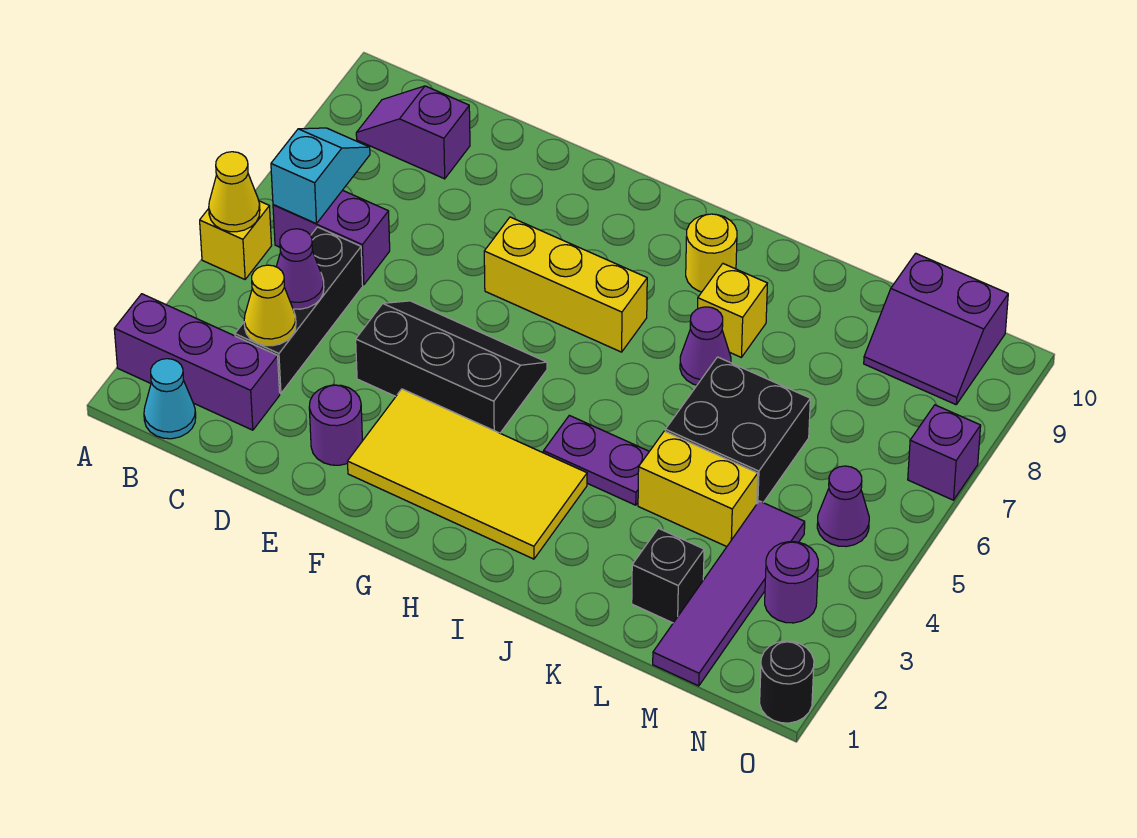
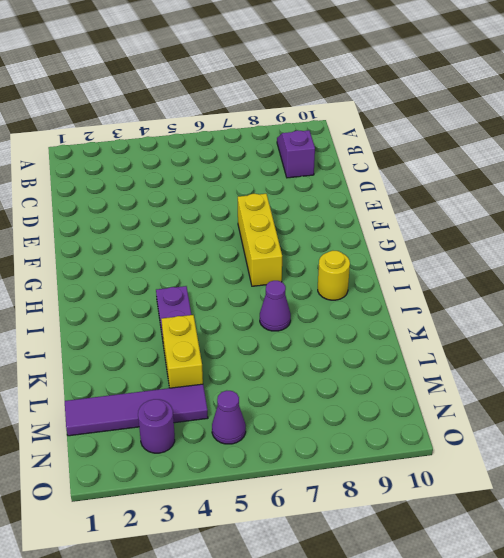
none -> purple brick A2:C2 level 1
none -> yellow brick A5 level 1
none -> cyan cone B1 level 1

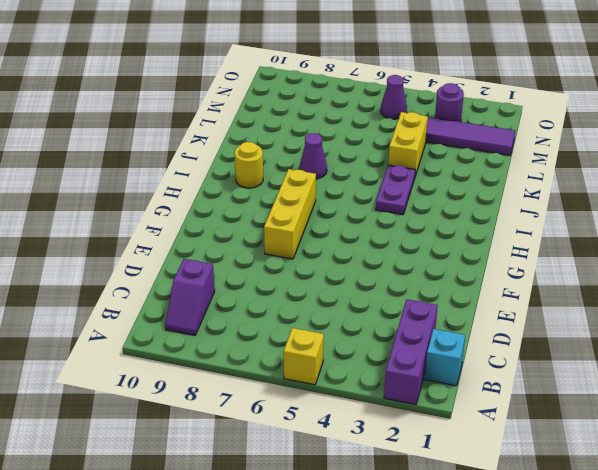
cyan brick B1 level 1 -> cyan cone B1 level 1
none -> purple brick B6:C6 level 1
none -> black brick C3:C5 level 1
none -> purple round brick E2 level 1

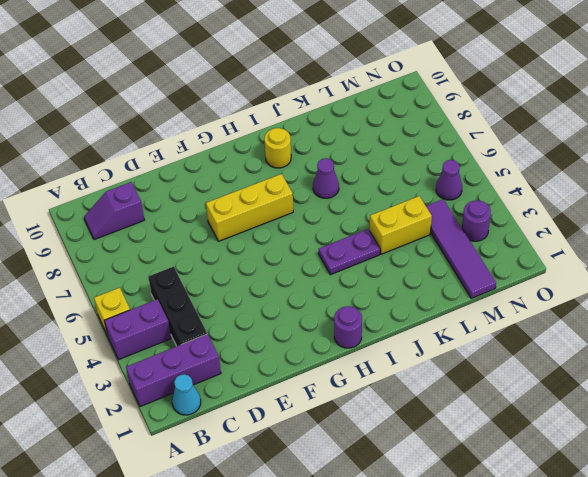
purple brick A4:B4 level 1 -> purple brick B6:C6 level 1
purple round brick H1 level 1 -> purple round brick E2 level 1
none -> black slope E4:G5 level 1 top 4
none -> yellow tile F2:I3 level 1
none -> yellow brick J8 level 1

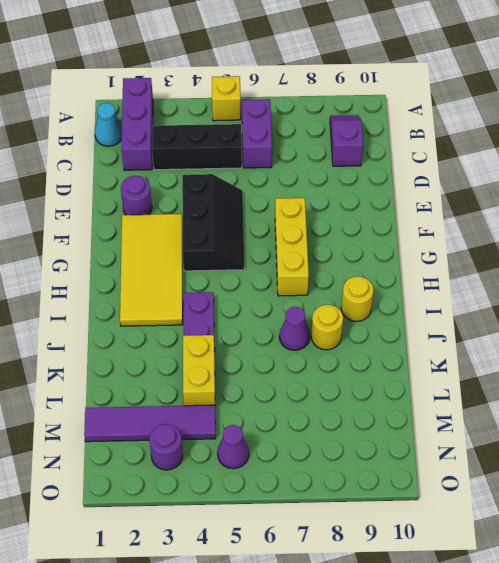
yellow round brick J8 level 1 -> yellow brick J8 level 1
none -> black brick K5:L6 level 1
none -> black brick L2 level 1
none -> purple slope M9:N10 level 1 top 10

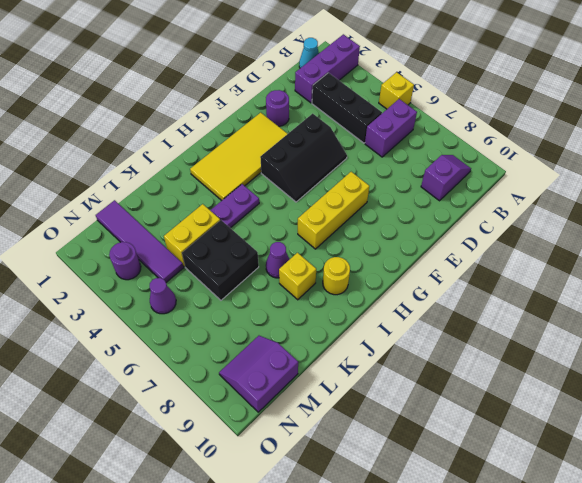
none -> black brick L2 level 1
none -> black round brick O1 level 1
none -> purple brick O7 level 1

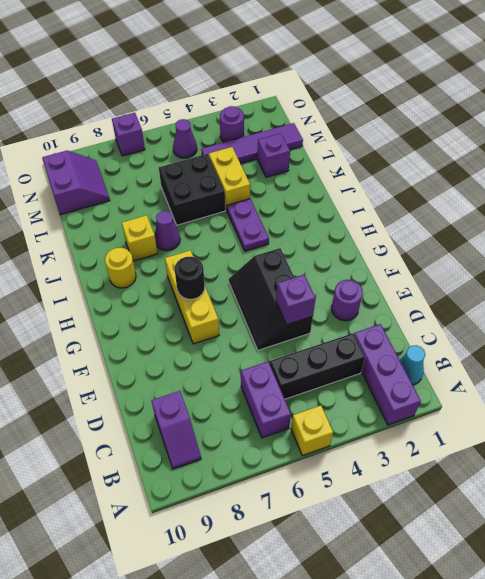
purple brick E4 level 2 -> none
black round brick G7 level 2 -> black round brick O1 level 1
purple brick L2 level 1 -> black brick L2 level 1
none -> yellow tile F2:I3 level 1
none -> yellow cone A5 level 2
none -> cyan slope B6:B7 level 2 top 6

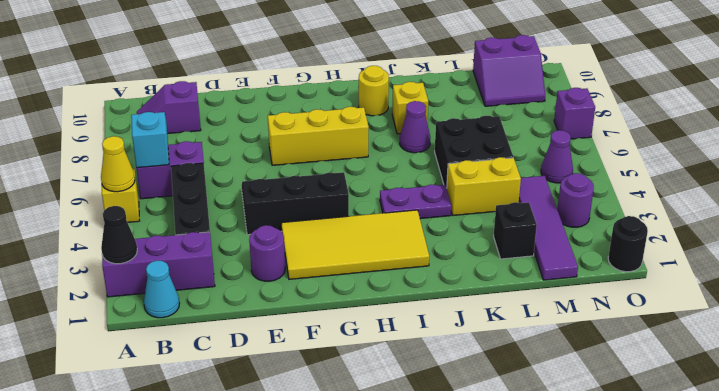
black cone A2 level 2 -> none
none -> yellow cone C3 level 2
none -> purple cone C4 level 2

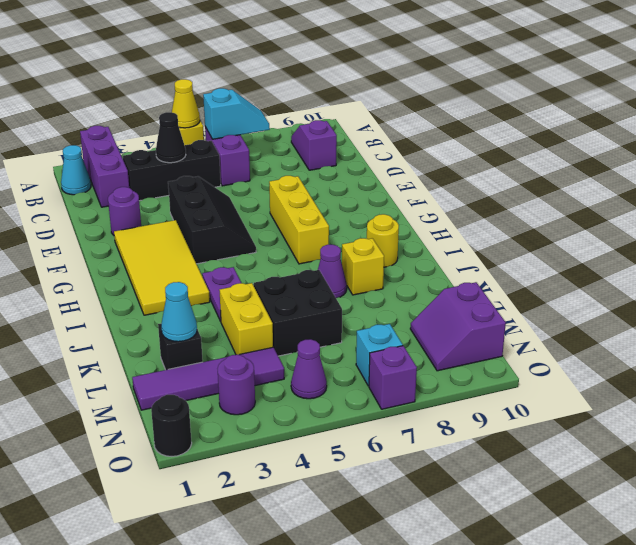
black cone C4 level 2 -> purple cone C4 level 2
cyan cone L2 level 2 -> none
cyan brick N7 level 1 -> none
none -> yellow cone C3 level 2

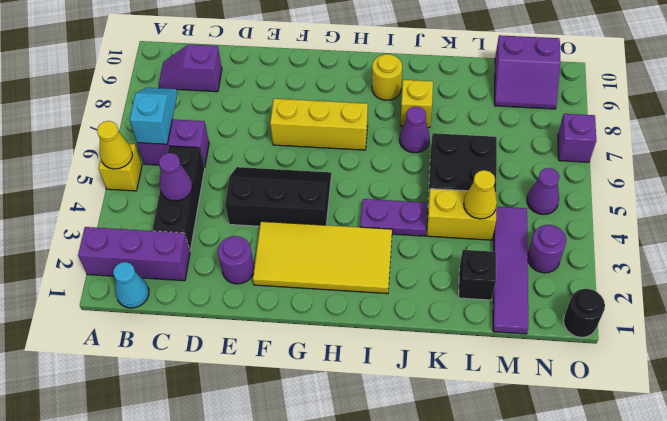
yellow cone L4 level 2 -> yellow cone C3 level 2

